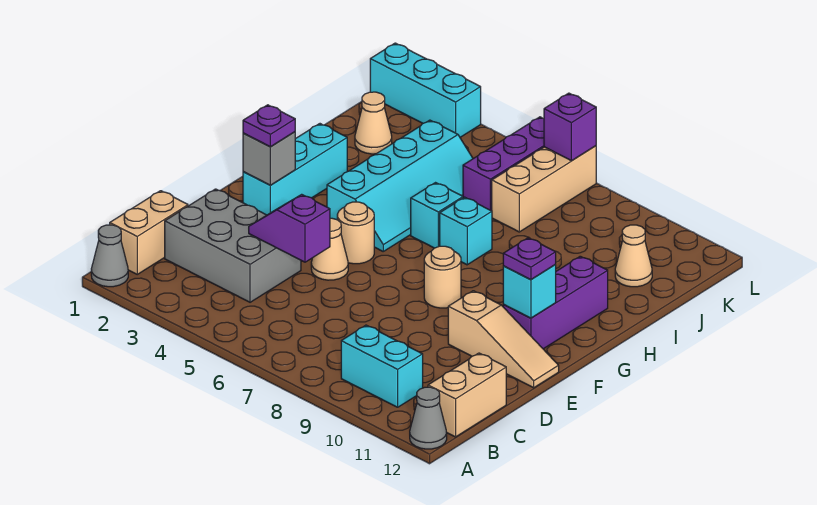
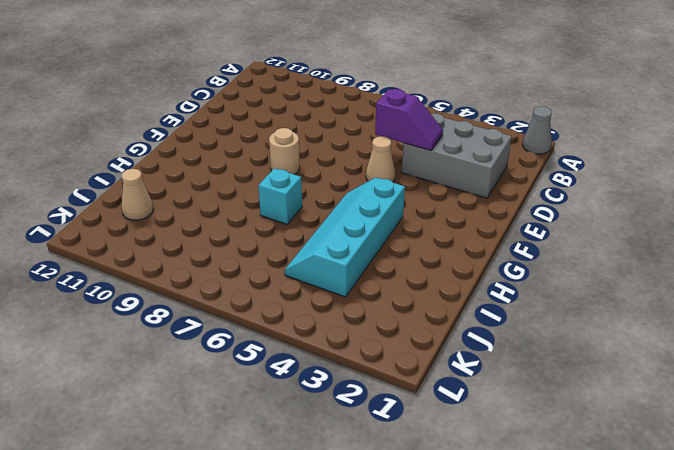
none -> grey cone A12 level 1
none -> tan brick B1:C1 level 1
none -> cyan brick B9:B10 level 1

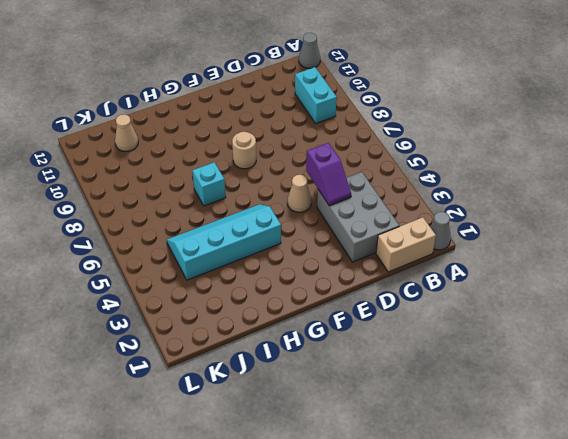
none -> tan brick B12:C12 level 1
none -> tan slope E10:E12 level 1 top 10
none -> cyan brick F2:H2 level 1

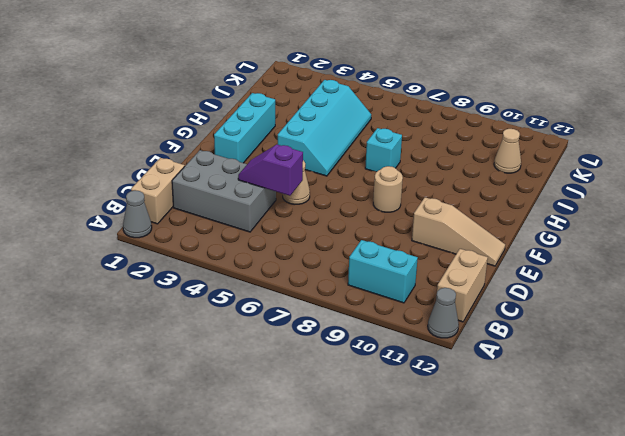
none -> tan round brick F5 level 1
none -> purple brick F11:H11 level 1
none -> cyan brick H6 level 1

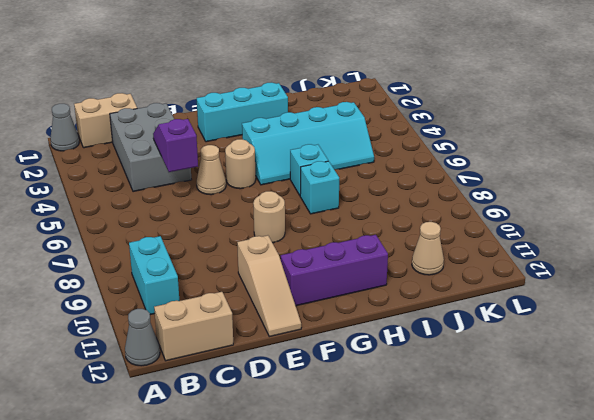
none -> tan cone J2 level 1
none -> purple brick J6:L6 level 1
none -> tan brick J7:L7 level 1

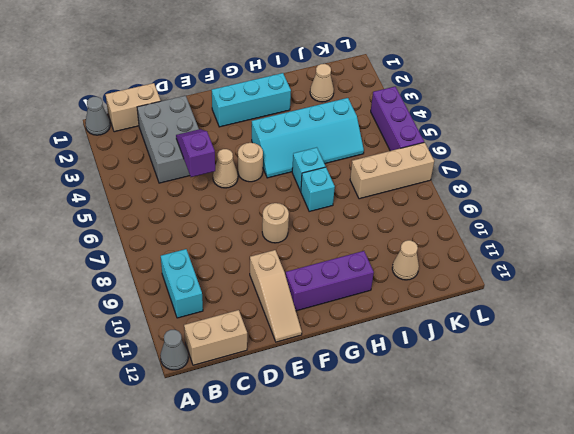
purple brick L4:L6 level 1 -> purple brick J6:L6 level 1
none -> cyan brick L1:L3 level 1
none -> grey brick F2 level 2
none -> cyan brick F11 level 2

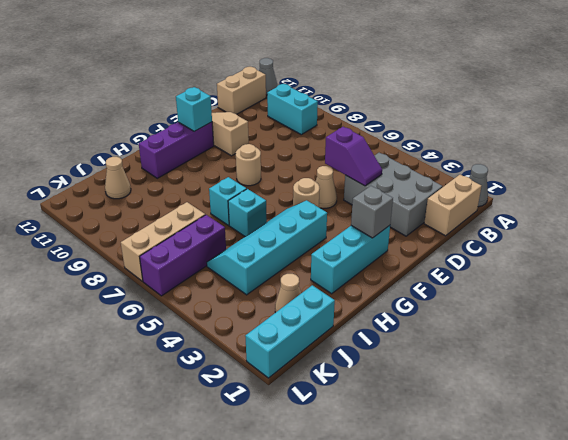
cyan brick J1:L1 level 1 -> cyan brick L1:L3 level 1
none -> purple brick L7 level 2
none -> purple plate F2 level 3
none -> purple plate F11 level 3

